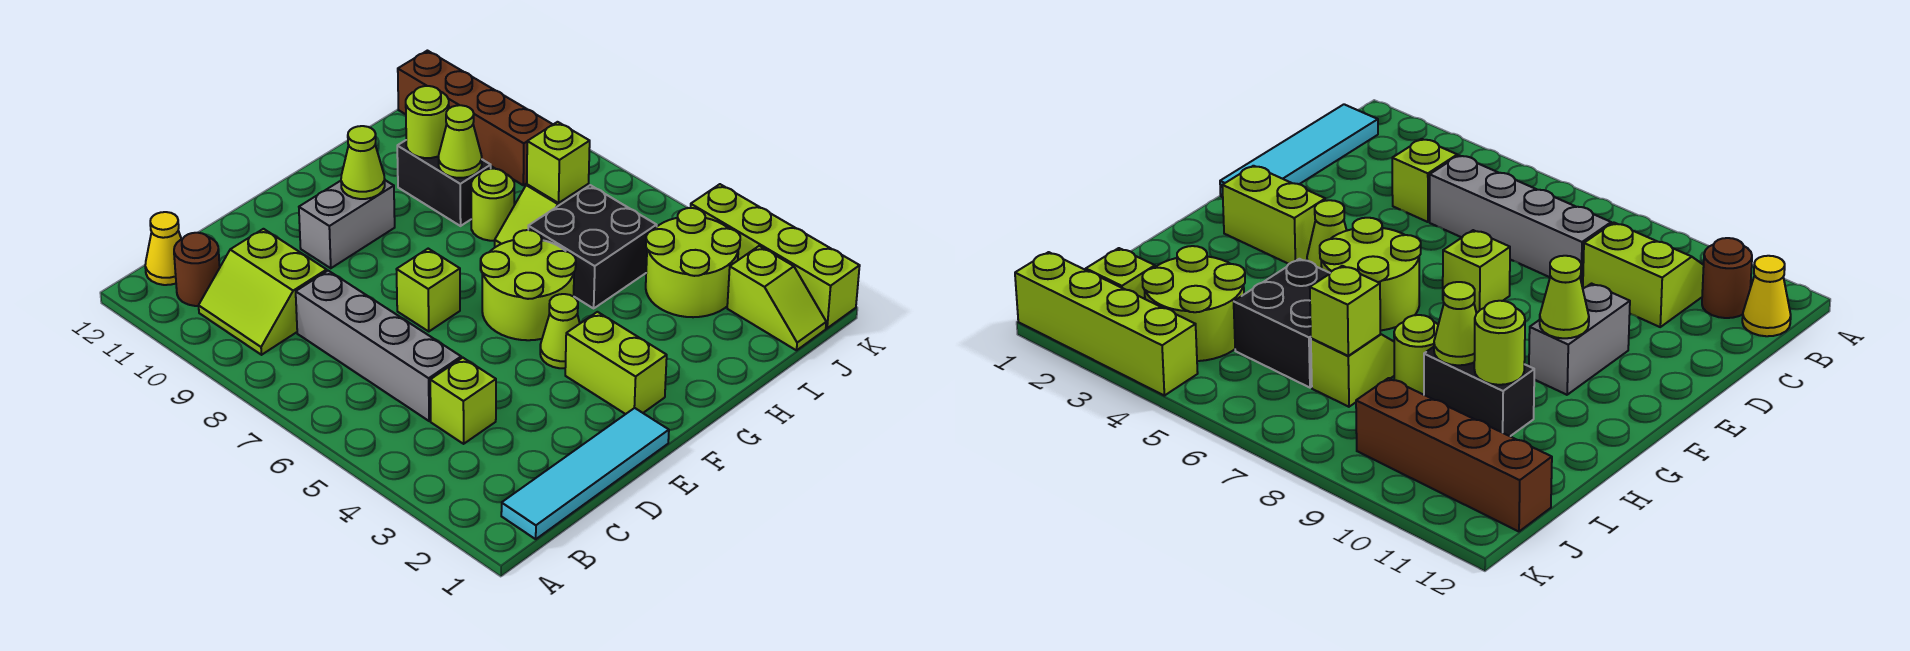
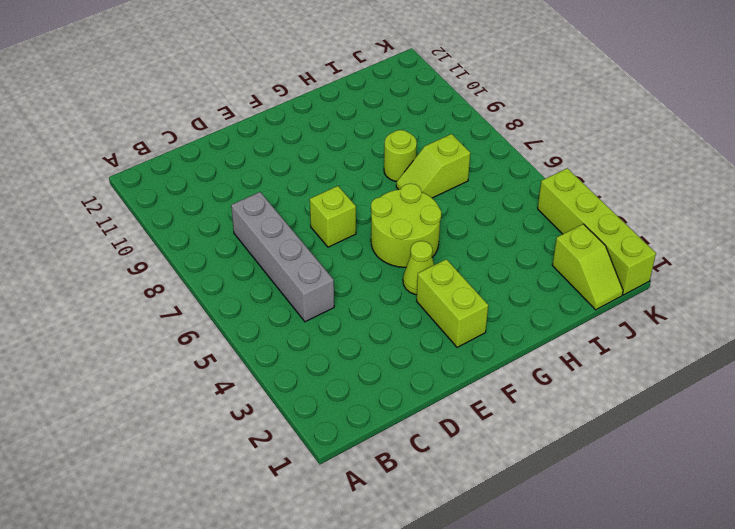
none -> cyan tile B1:E1 level 1
none -> lime slope B9:C10 level 1 top C
none -> brown round brick B11 level 1

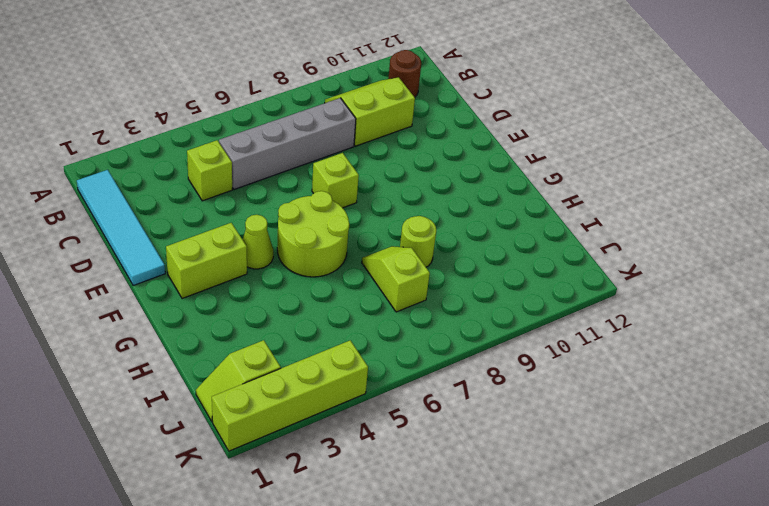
none -> yellow cone B12 level 1
none -> grey brick E10:F10 level 1
none -> black brick H5:I6 level 1

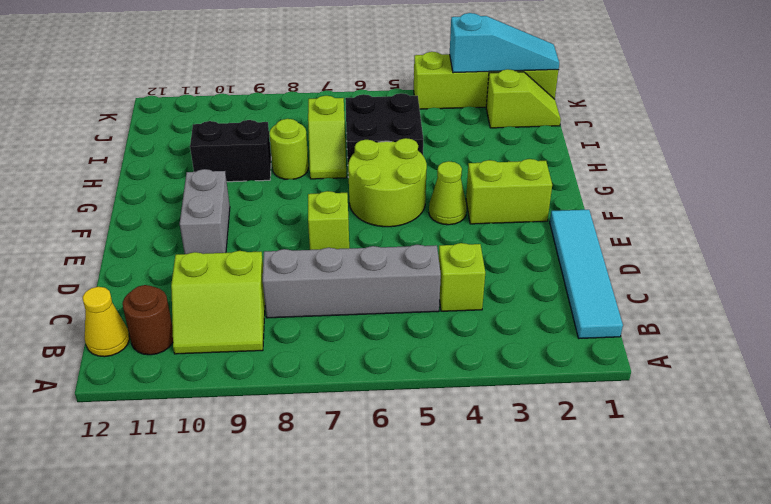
cyan slope K1:K3 level 2 top 3 -> none
none -> lime round brick I3:J4 level 1
none -> brown brick J9:J12 level 1
none -> lime cone F10 level 2

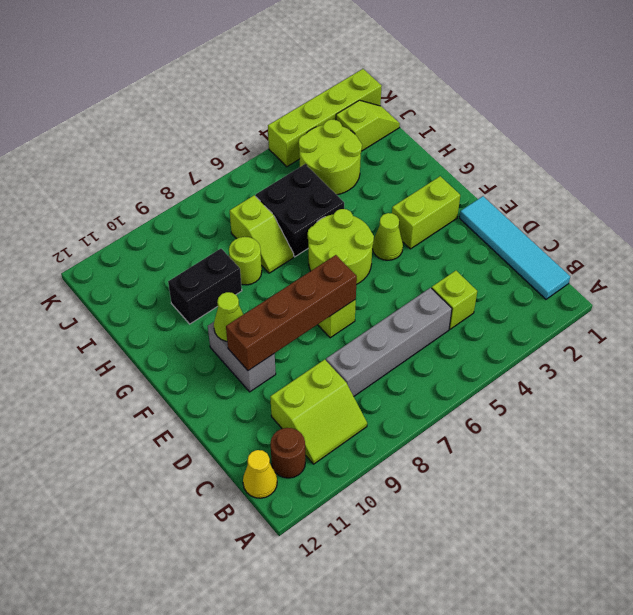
brown brick E7:E10 level 2 -> brown brick J9:J12 level 1
none -> lime cone H9 level 2
none -> lime round brick H10 level 2
none -> lime brick I7 level 2

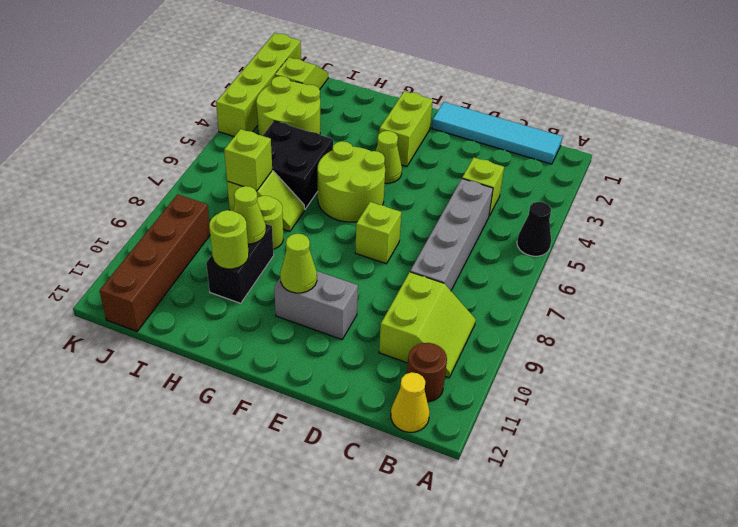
black cone A5 level 1 -> none

